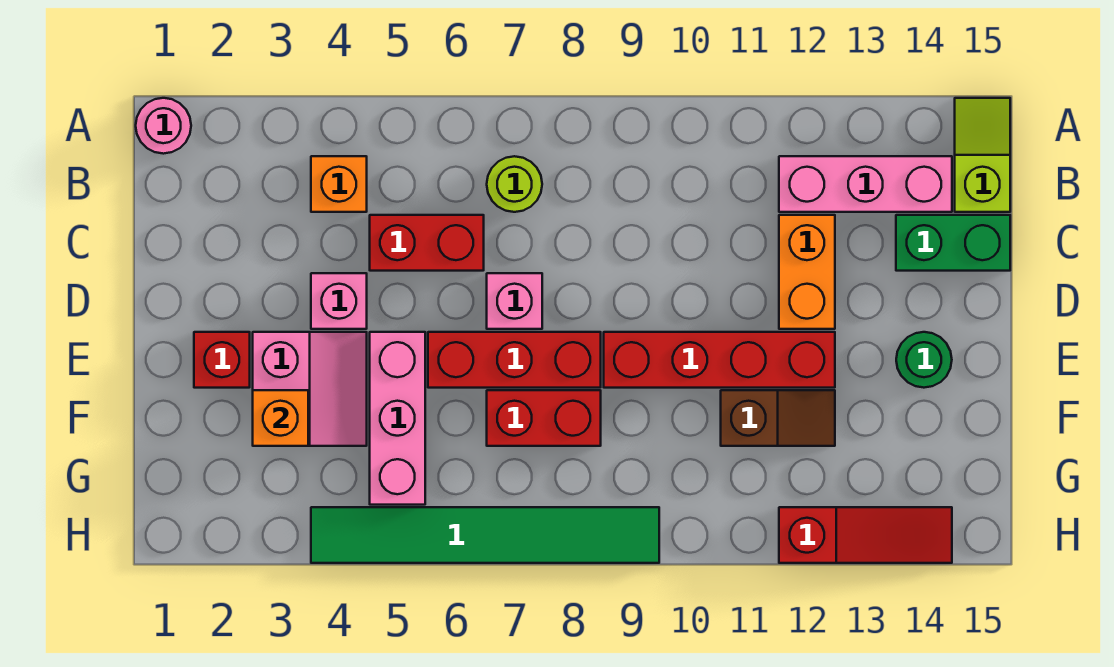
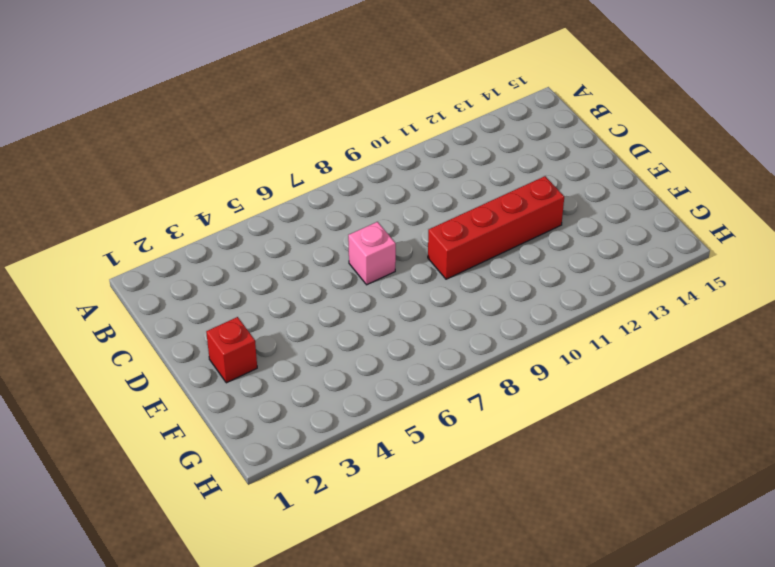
none -> pink round brick A1 level 1
none -> lime slope A15:B15 level 1 top B
none -> orange brick B4 level 1

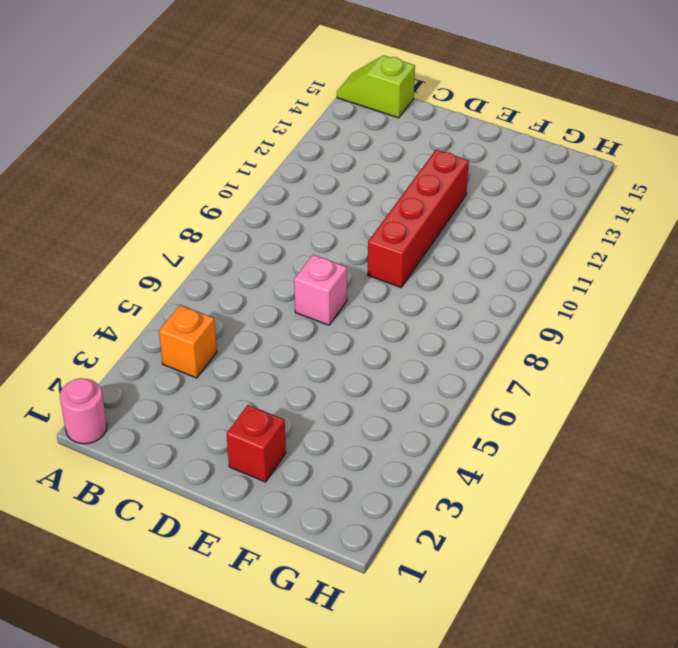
none -> lime round brick B7 level 1
none -> pink brick B12:B14 level 1
none -> red brick C5:C6 level 1

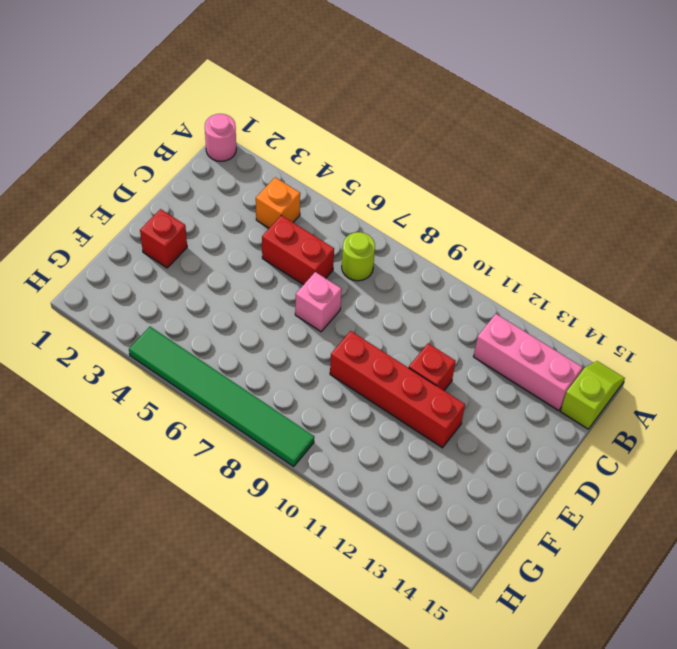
red brick D11 level 1 -> none
none -> orange brick C12:D12 level 1
none -> green brick C14:C15 level 1
none -> pink brick D4 level 1

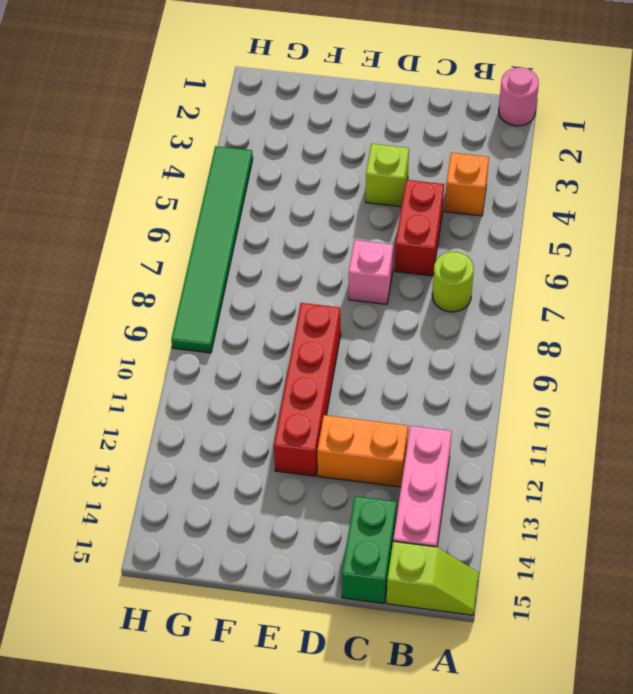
lime brick D4 level 1 -> pink brick D4 level 1
none -> red brick E2 level 1
none -> pink slope E3:F4 level 1 top 3
none -> pink brick E5:G5 level 1

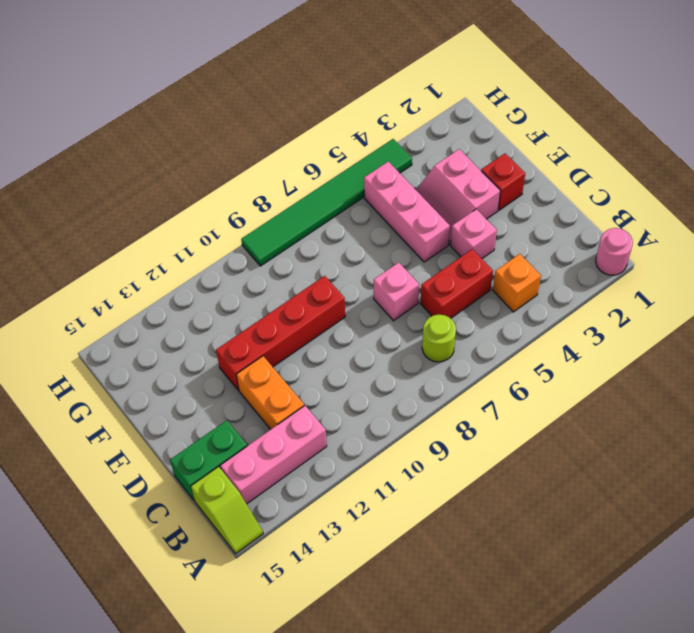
none -> red brick E6:E8 level 1
none -> green round brick E14 level 1
none -> red brick F7:F8 level 1

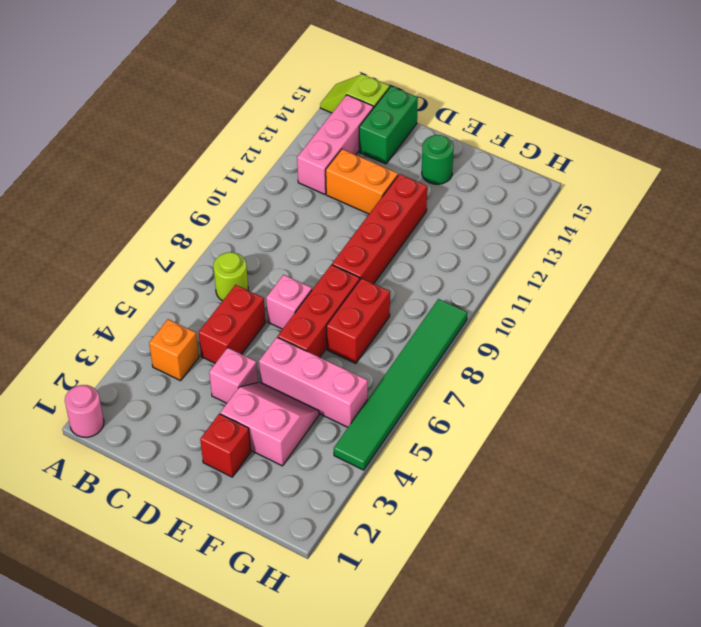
none -> brown slope F11:F12 level 1 top 11
none -> red slope H12:H14 level 1 top 12
none -> orange brick F3 level 2

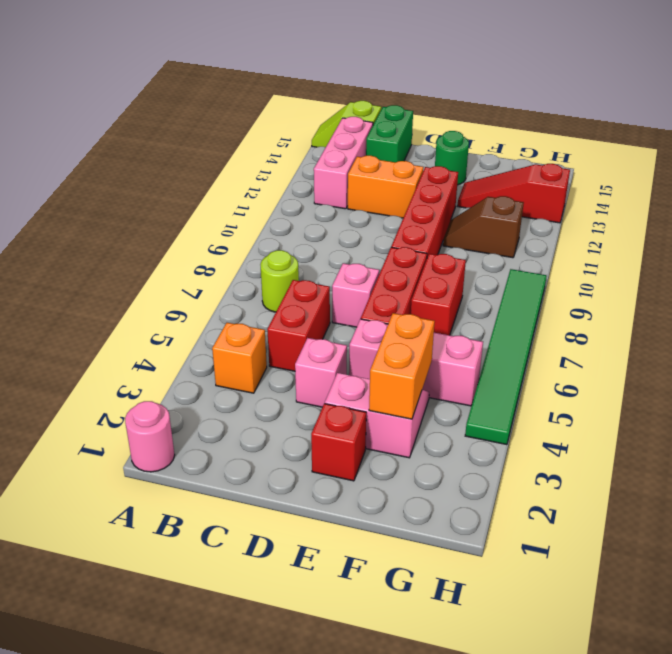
orange brick F3:F4 level 2 -> orange brick F3 level 2
brown slope F11:G11 level 1 top G -> brown slope F11:F12 level 1 top 11
red slope F13:H13 level 1 top H -> red slope H12:H14 level 1 top 12

